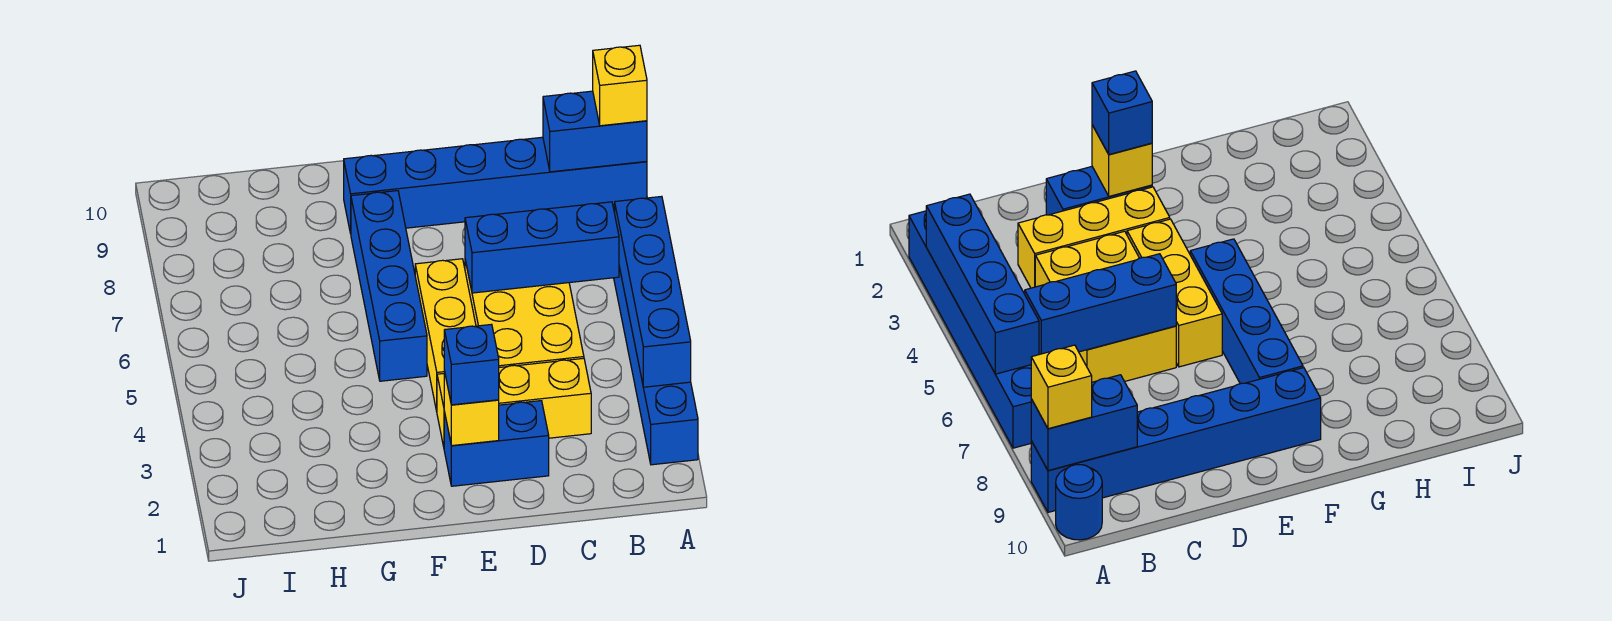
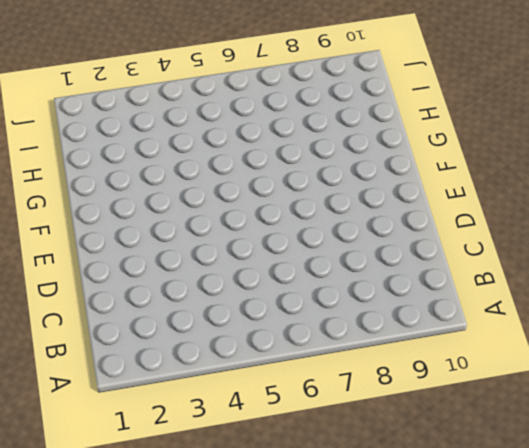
none -> blue brick A2:A7 level 1
none -> blue brick A9:F9 level 1
none -> blue round brick A10 level 1

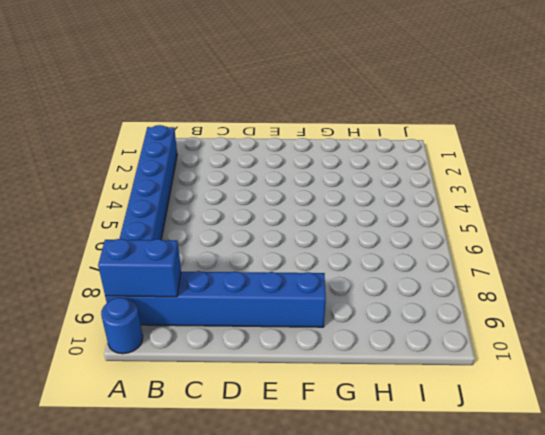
none -> yellow brick C3:E3 level 1
none -> yellow brick C4:D6 level 1
none -> blue brick D2:E2 level 1

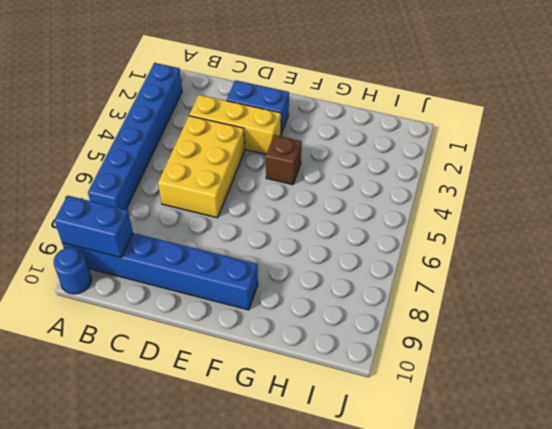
brown brick F4 level 1 -> none
none -> yellow brick E4:E6 level 1
none -> blue brick F5:F8 level 1
none -> blue brick A3:A6 level 2

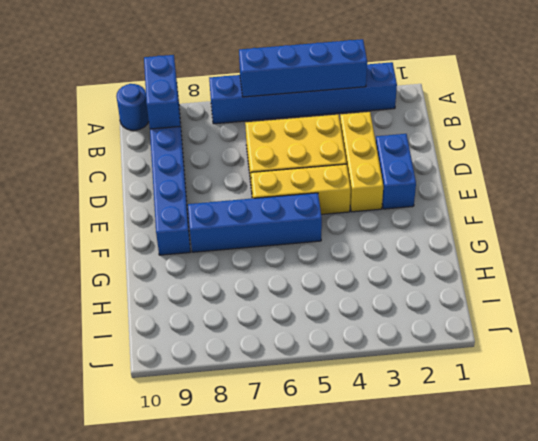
none -> blue brick B6:D6 level 2
none -> yellow brick E2 level 2
none -> yellow brick A9 level 3

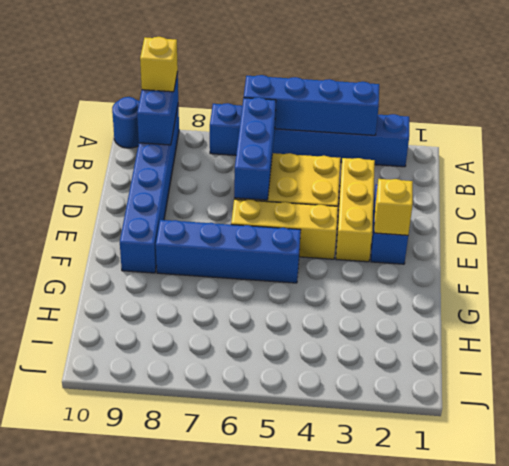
none -> blue brick E2 level 3

